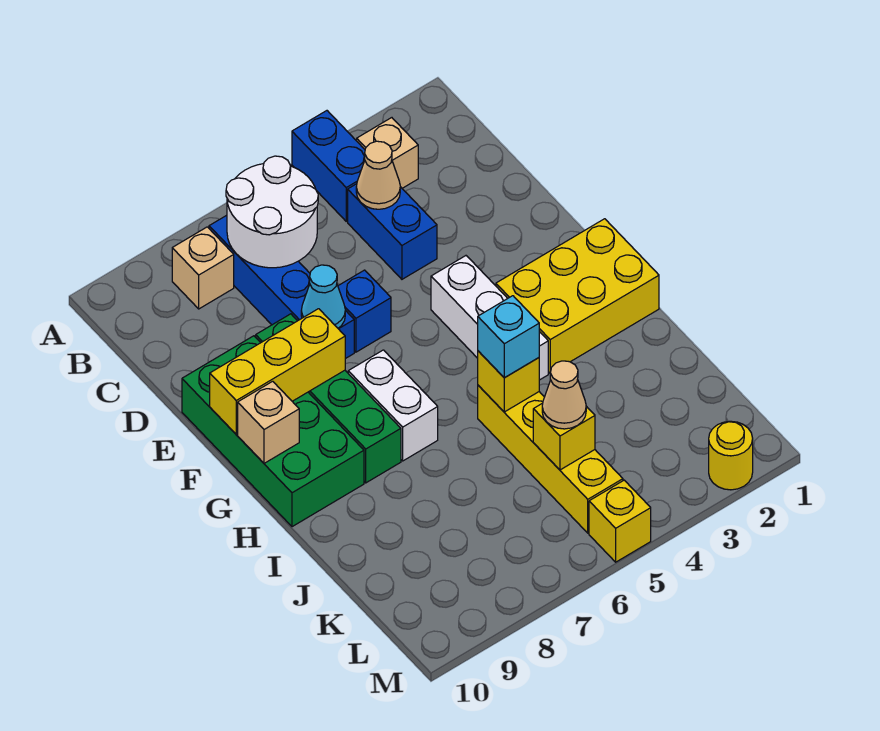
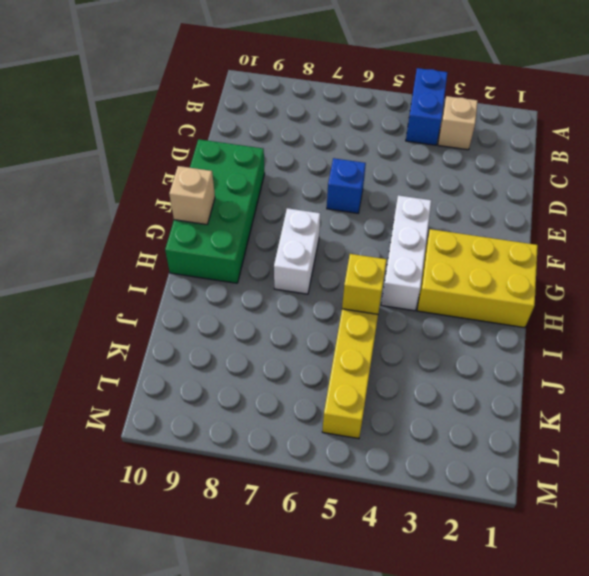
none -> blue brick B7:E7 level 1
none -> tan brick B8 level 1
none -> blue brick C4:D4 level 1

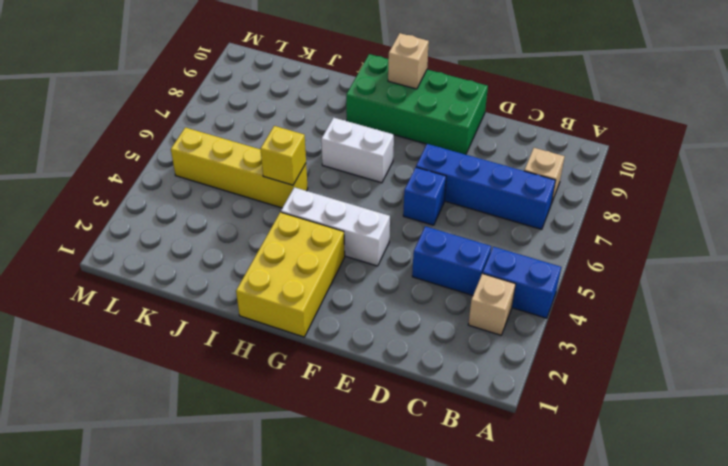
none -> green brick E8:H8 level 1
none -> yellow round brick M2 level 1
none -> yellow brick M5 level 1

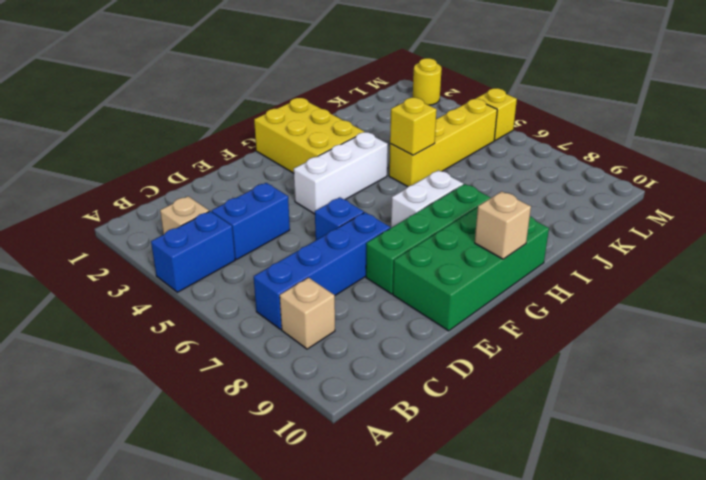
none -> white round brick B6:C7 level 2
none -> tan cone C4 level 2
none -> cyan cone E7 level 2

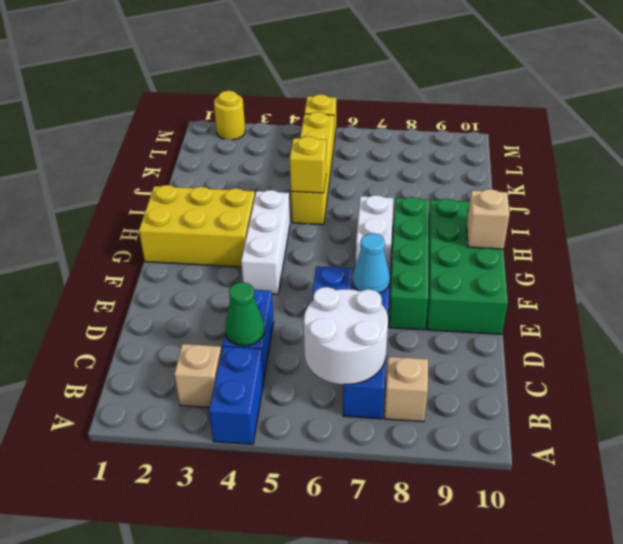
green cone C4 level 2 -> tan cone C4 level 2
none -> yellow brick F8:F10 level 2
none -> yellow brick K5 level 2
none -> cyan brick I5 level 3

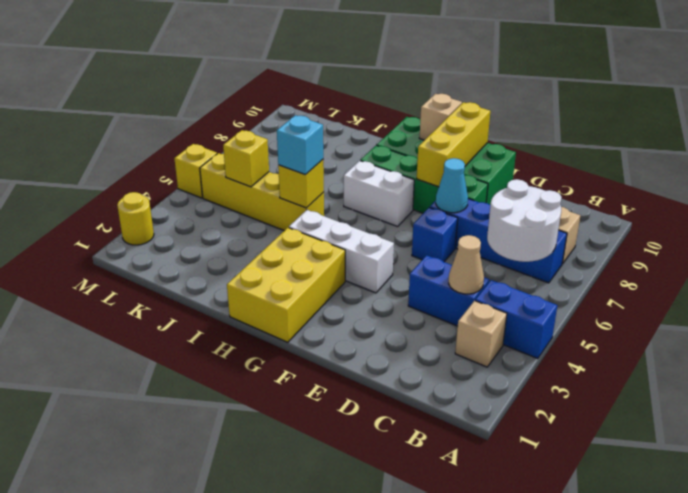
none -> tan cone K5 level 3

